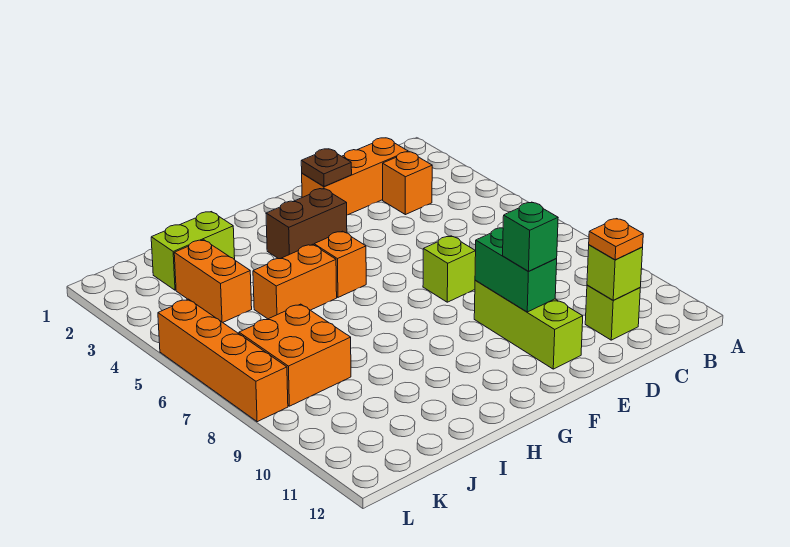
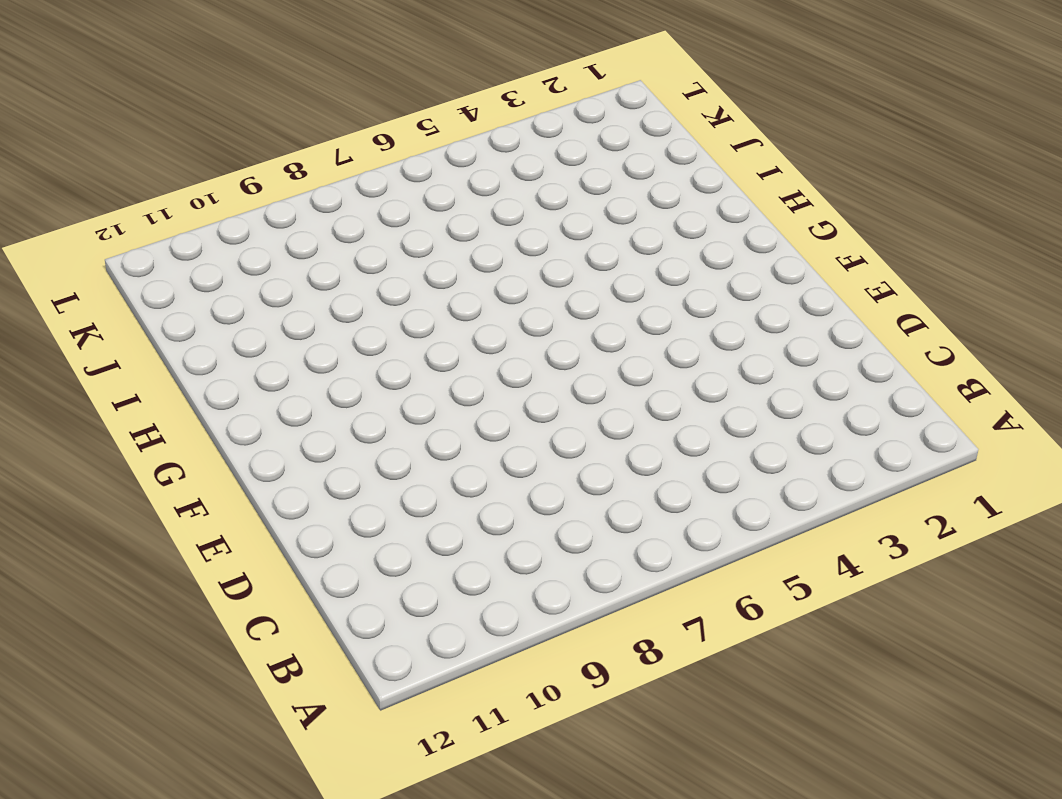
none -> orange brick C2:E2 level 1
none -> orange brick C3 level 1
none -> lime brick C11 level 1

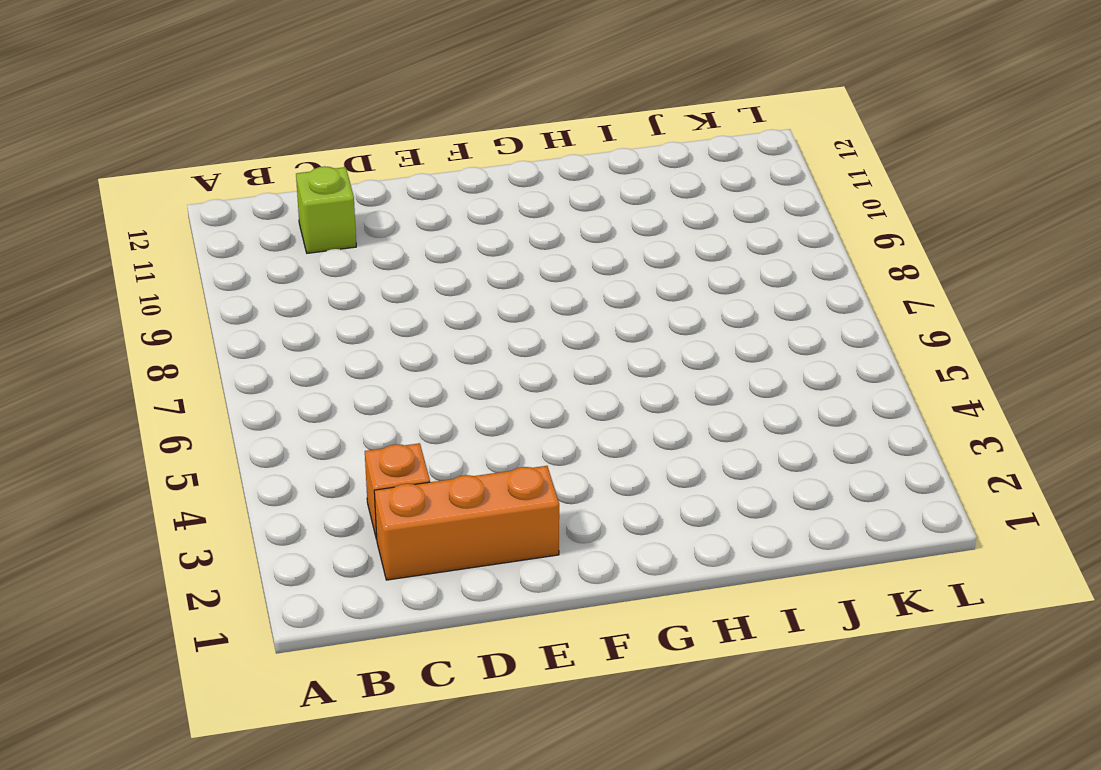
none -> lime brick E7 level 1
none -> lime brick E9:E11 level 1
none -> brown brick F3:G3 level 1

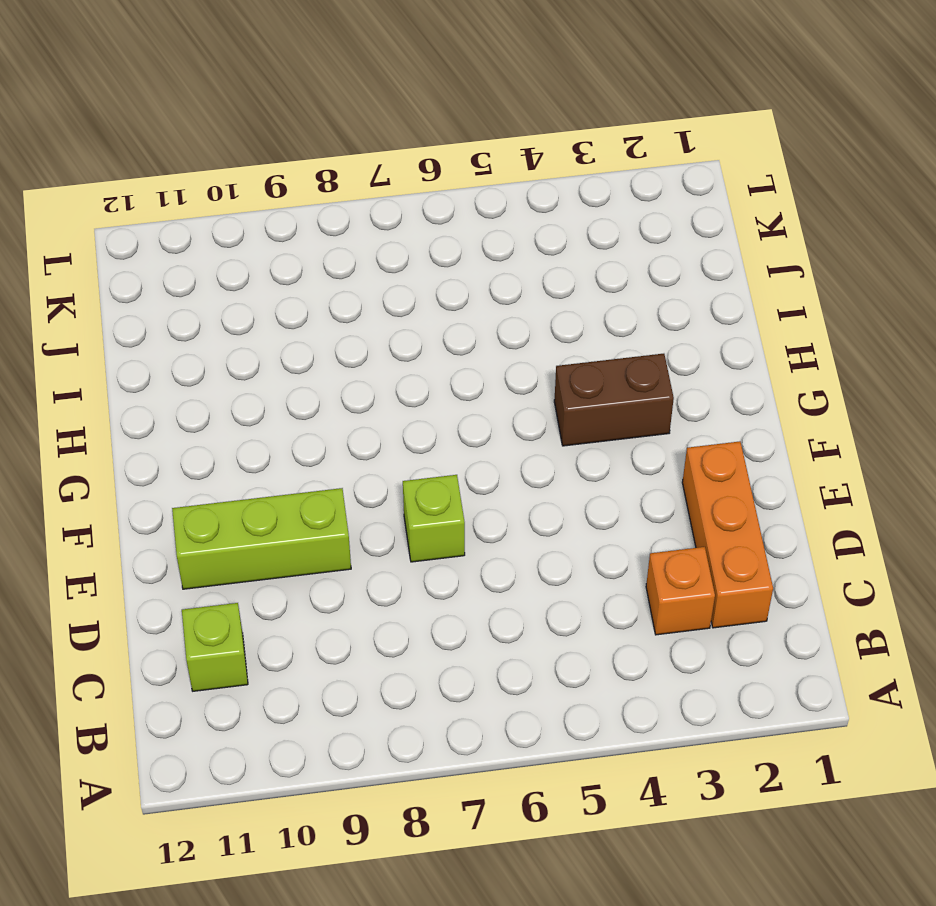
brown brick G3:G4 level 1 -> brown brick F3:G3 level 1
none -> orange brick G5 level 1
none -> orange brick H5:I5 level 1
none -> lime brick I2:J2 level 1

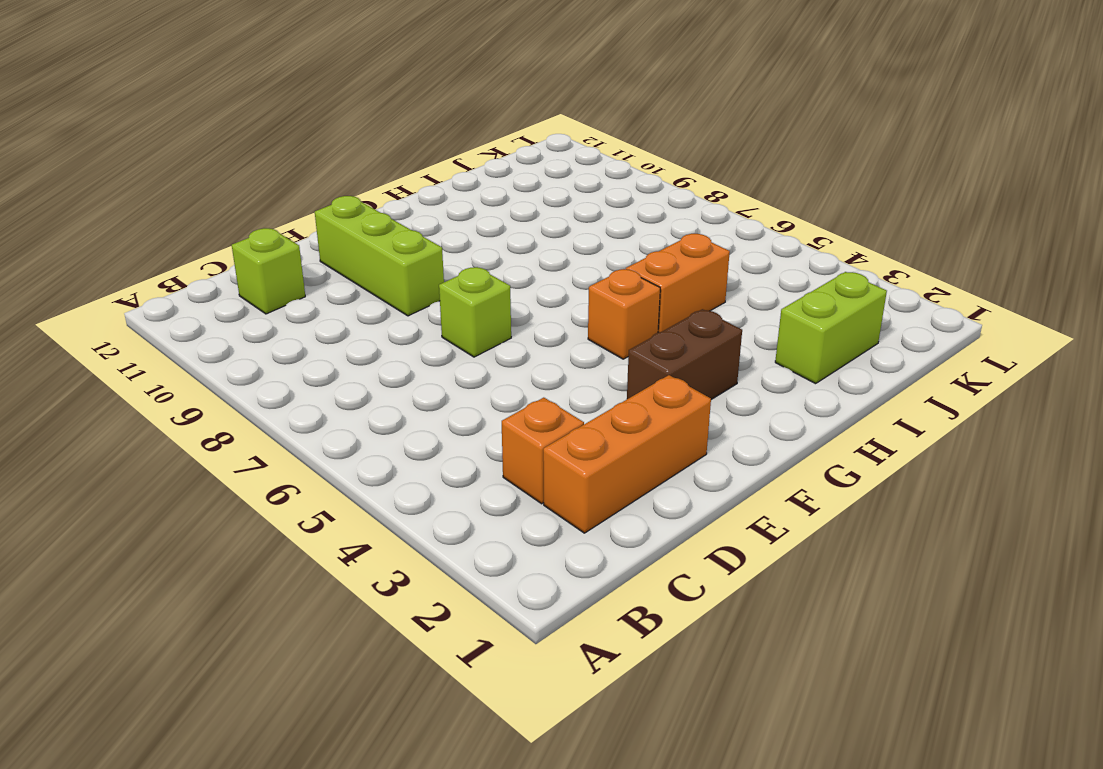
none -> orange brick J3:J4 level 1
none -> orange brick J7:K8 level 1
none -> orange brick L5:L8 level 1

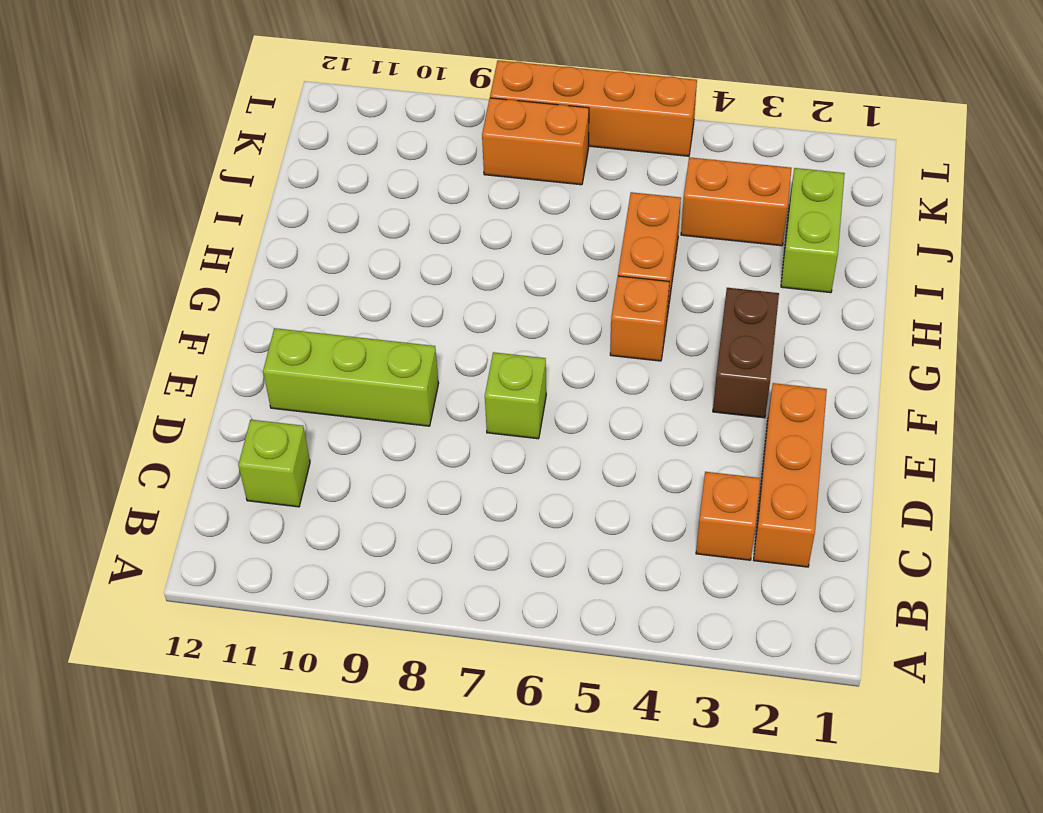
orange brick K7:K8 level 1 -> orange brick J7:K8 level 1
none -> lime brick C11 level 2
none -> brown plate E2 level 2
none -> green brick E9:E10 level 2

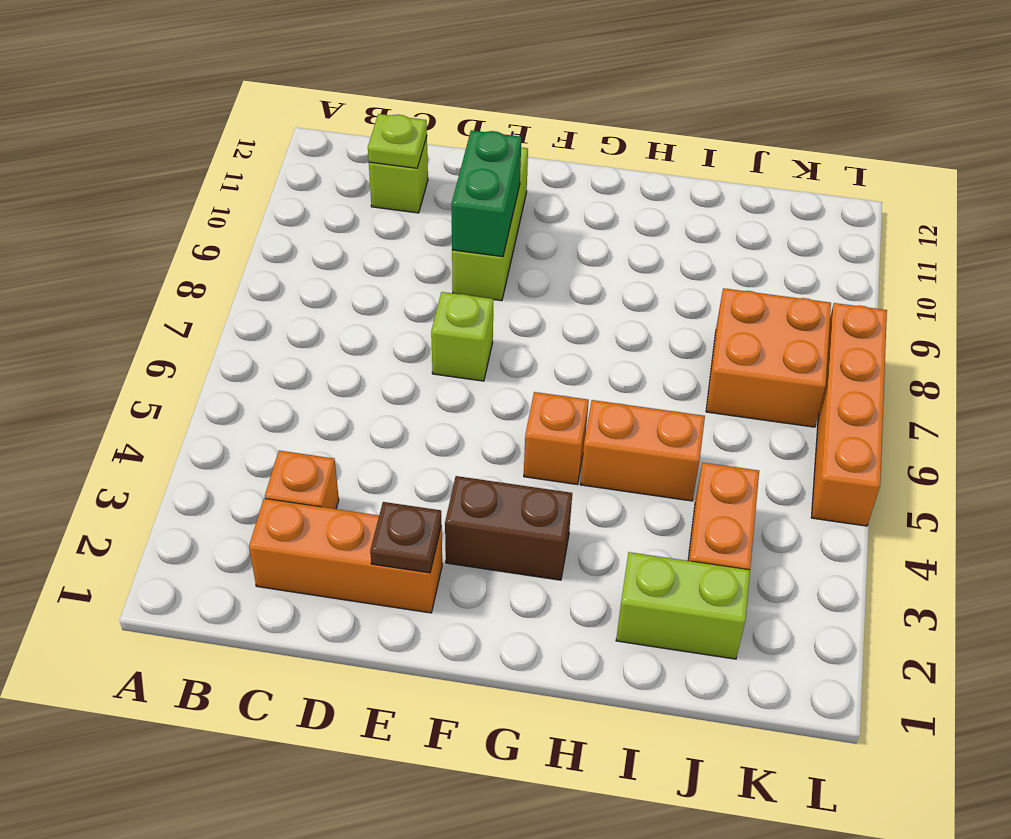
lime plate C11 level 2 -> lime brick C11 level 2
none -> orange plate C11 level 3
none -> green brick E10 level 3

